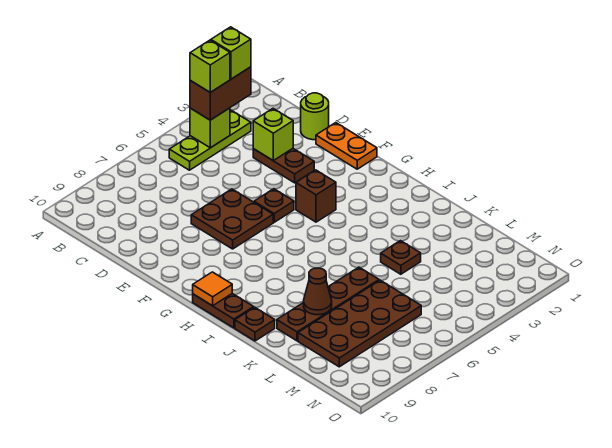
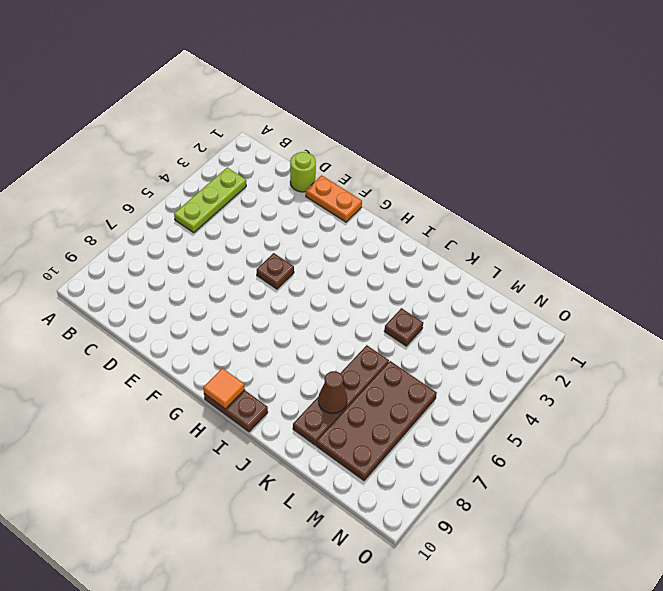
none -> brown plate D3:E3 level 1
none -> brown plate E6:F7 level 1
none -> brown brick G4 level 1

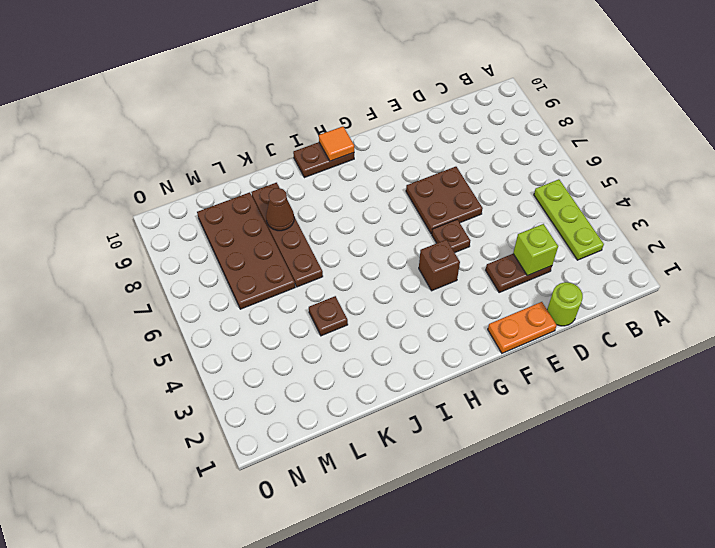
none -> brown plate J10 level 1
none -> lime brick B4 level 2
none -> brown brick B3:B4 level 3

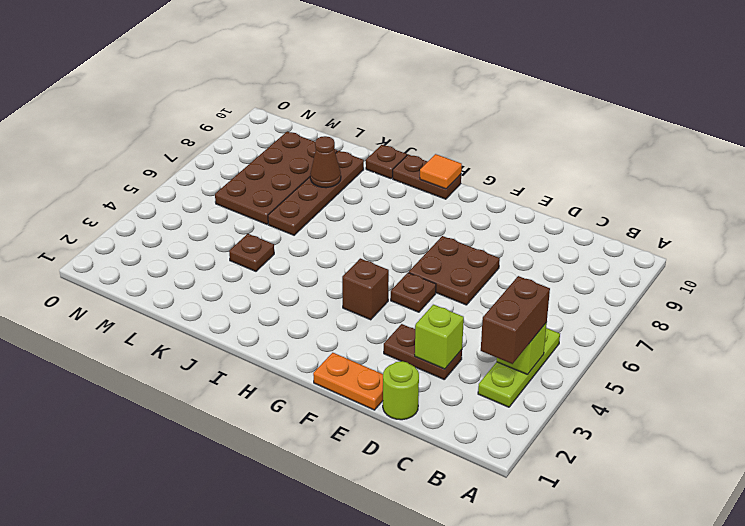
none -> lime brick B3 level 4
none -> lime brick B4 level 4

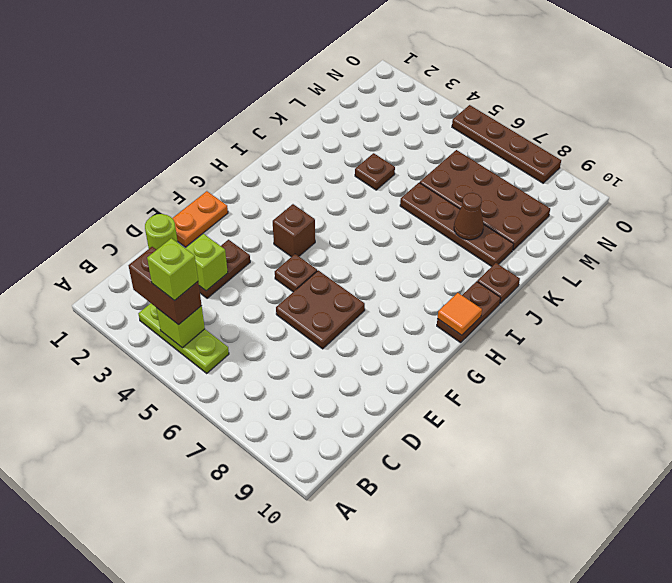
brown plate O5:O8 level 1 -> none
none -> lime brick B3 level 4

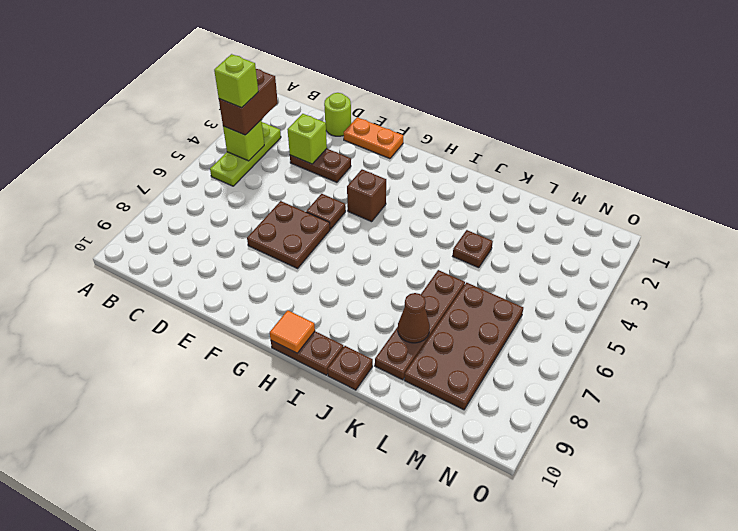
none -> lime brick B3 level 4

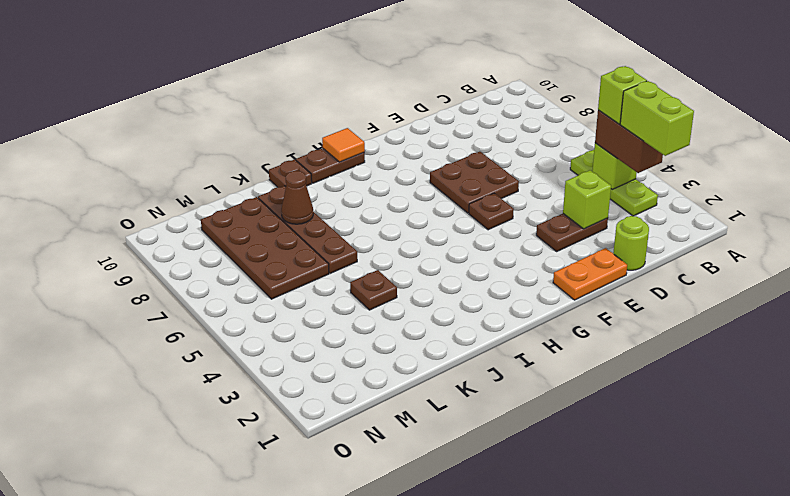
lime brick B2:B3 level 4 -> lime brick B3 level 4
none -> brown brick G4 level 1

